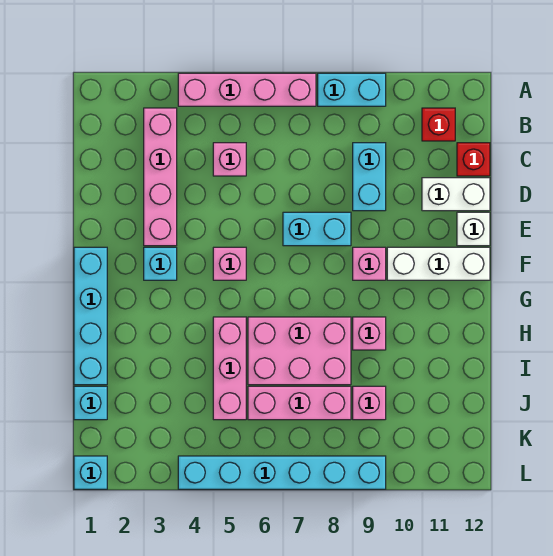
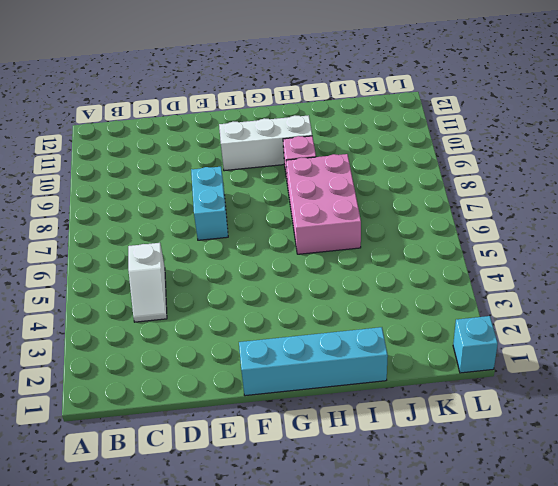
white slope C4:C5 level 1 top 5 -> pink brick C5 level 1
white brick F10:H10 level 1 -> white brick F10:F12 level 1
none -> pink brick A4:A7 level 1
none -> cyan brick A8:A9 level 1
none -> pink brick B3:E3 level 1

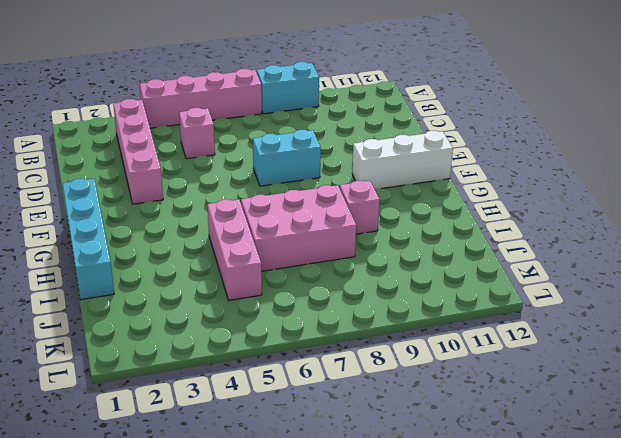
none -> red brick B11 level 1
none -> cyan brick C9:D9 level 1
none -> red brick C12 level 1

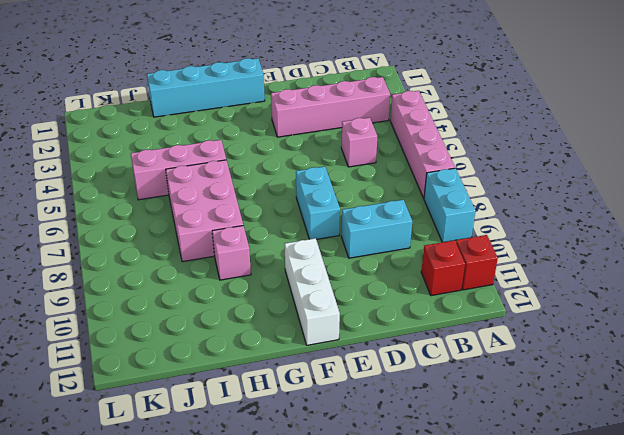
red brick A11 level 1 -> red brick C12 level 1
none -> white brick D11:D12 level 1
none -> white brick E12 level 1
none -> cyan brick F3 level 1

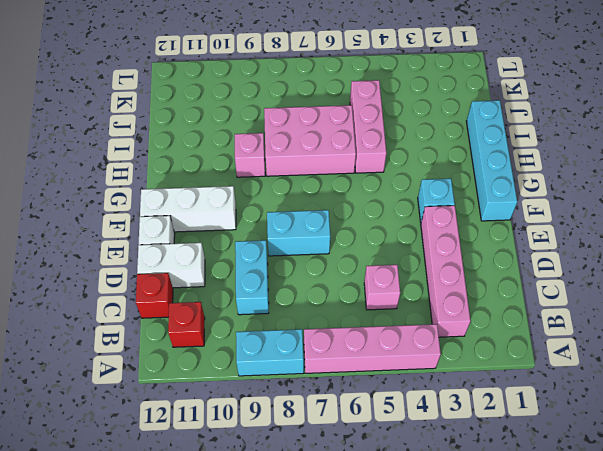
none -> pink brick F5 level 1
none -> pink brick F9 level 1
none -> cyan brick J1 level 1

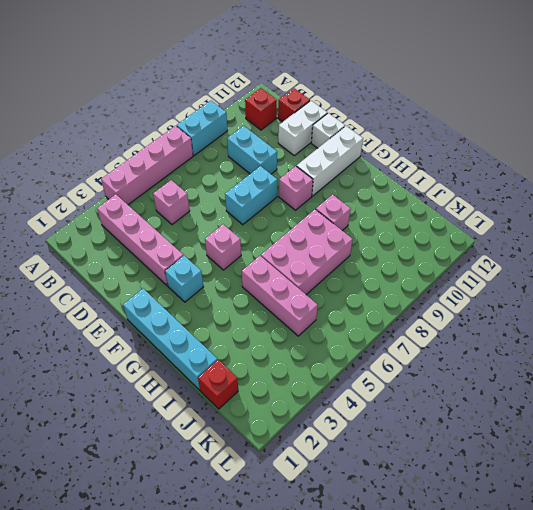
red brick J1 level 1 -> cyan brick J1 level 1
none -> pink brick J6:J8 level 1
none -> pink brick J9 level 1
none -> cyan brick L1 level 1

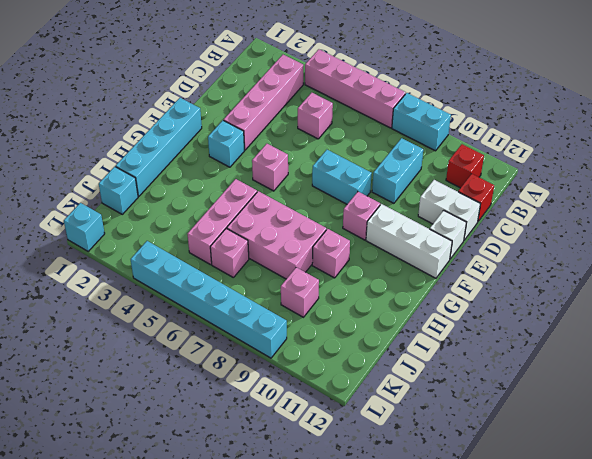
pink brick J6 level 1 -> pink brick J6:J8 level 1

